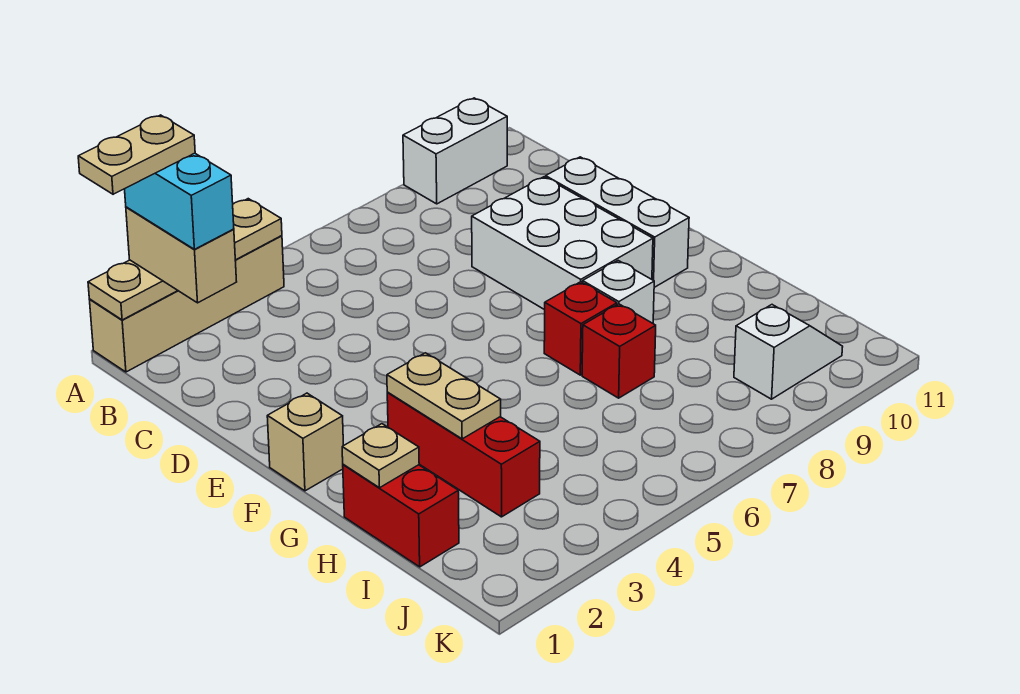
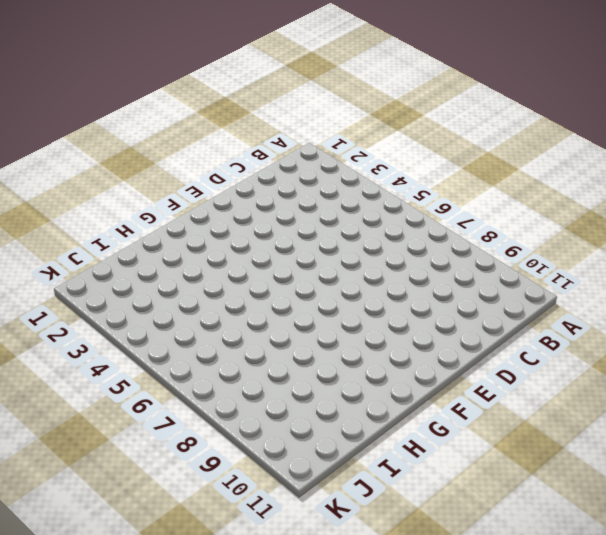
none -> tan brick A1:A4 level 1
none -> white brick A9:A10 level 1
none -> white brick D8:F9 level 1

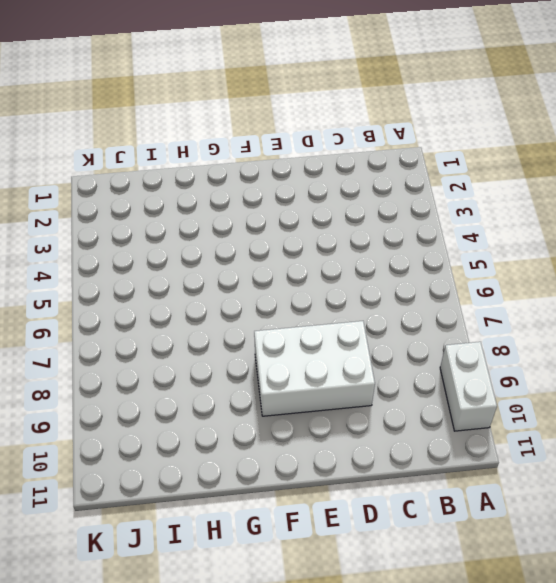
none -> tan brick A1:A4 level 1
none -> white brick D10:F10 level 1
none -> tan brick F1 level 1

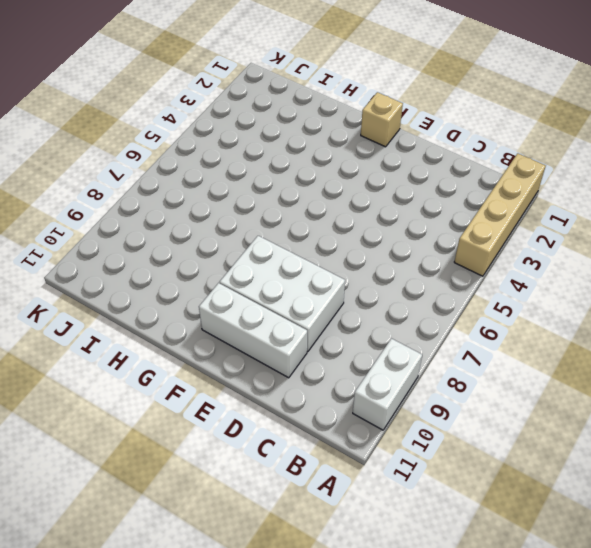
none -> red brick G3:I3 level 1
none -> red brick G7 level 1
none -> white brick G8 level 1

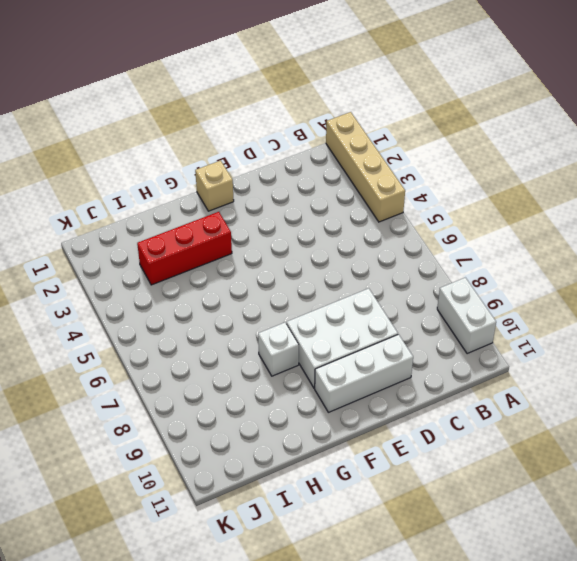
none -> red brick G7 level 1
none -> red brick H1:I1 level 1
none -> red brick H7 level 1

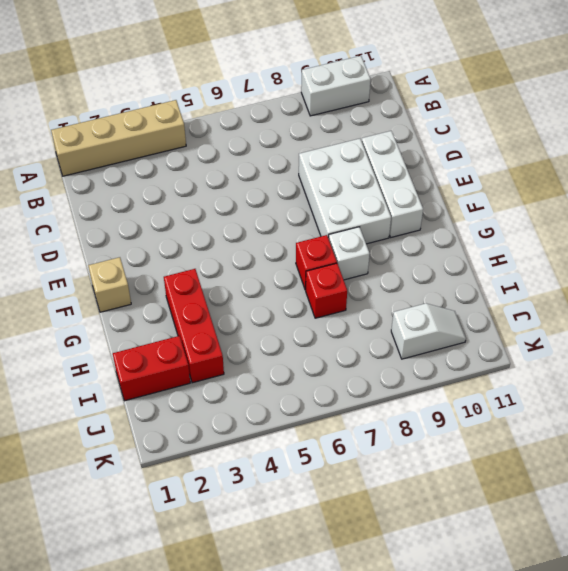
red brick I1:I2 level 1 -> red brick H1:I1 level 1
none -> tan plate A1:A4 level 2
none -> tan plate G3:H3 level 2
none -> tan plate H1 level 2

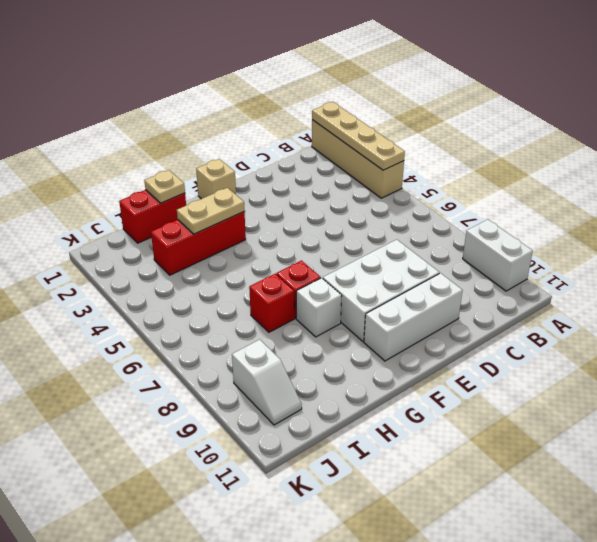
none -> tan brick A2:B2 level 3
none -> cyan brick A2:B2 level 4
none -> tan plate A1:A2 level 5

